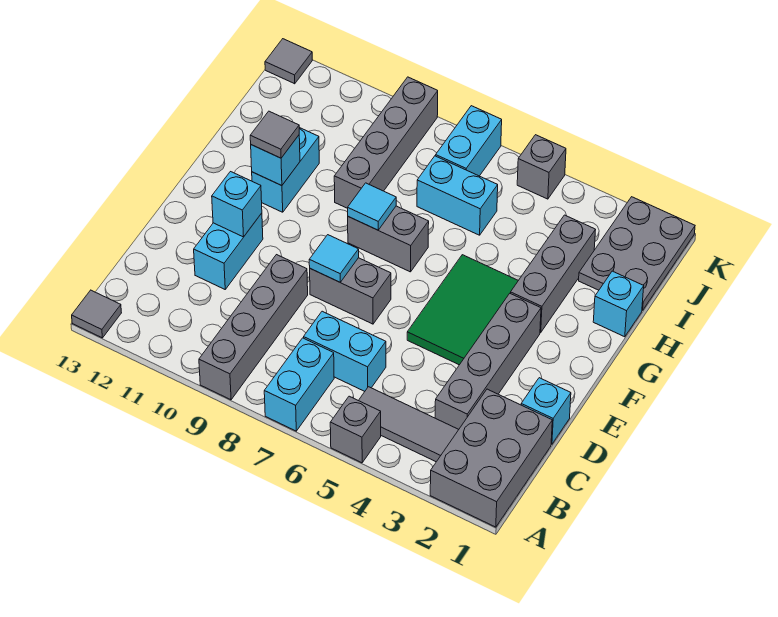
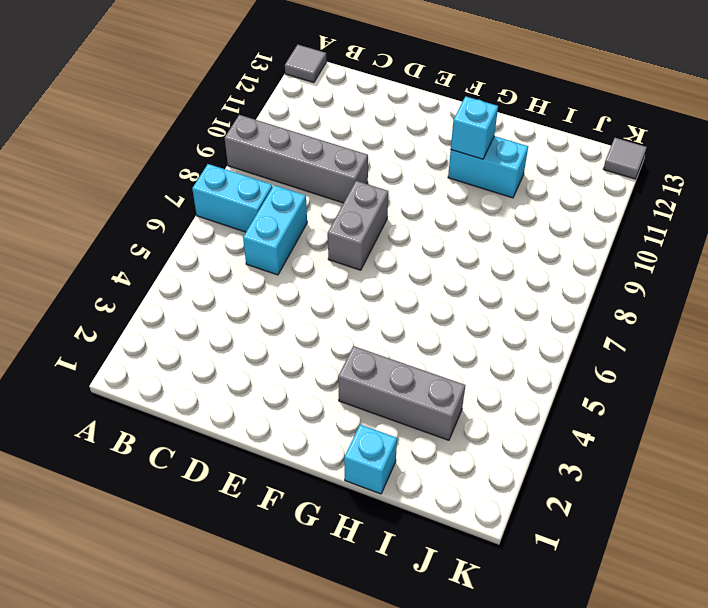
none -> grey brick A1:C2 level 1
none -> grey brick A5 level 1
none -> grey tile B3:B5 level 1

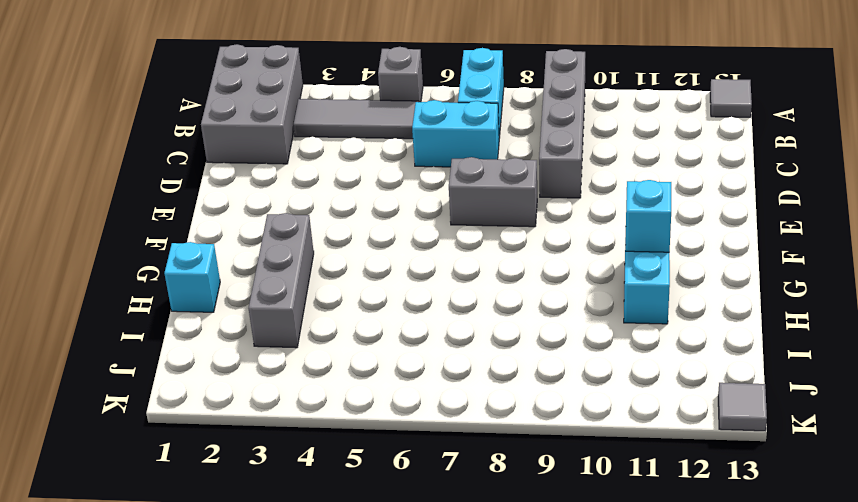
none -> grey brick C3:F3 level 1
none -> cyan brick D1 level 1
none -> cyan brick D11:E11 level 1

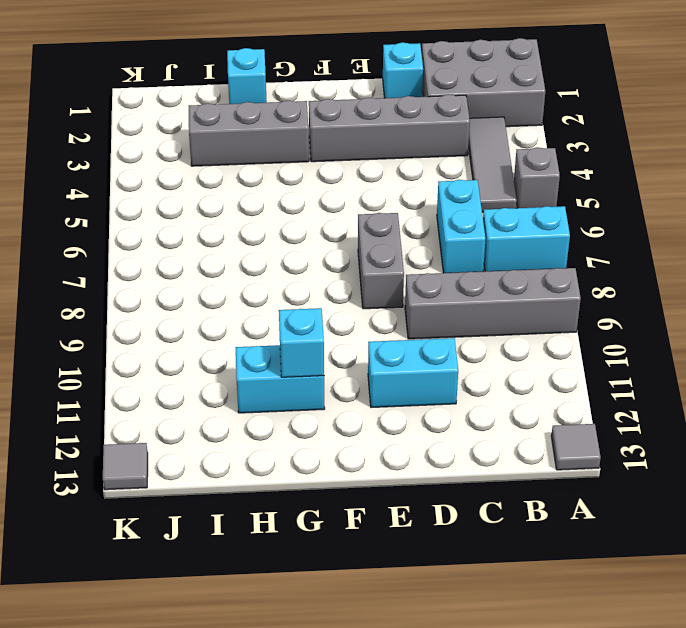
none -> green tile E4:G5 level 1
none -> grey brick G7:G8 level 1
none -> grey brick H9:K9 level 1

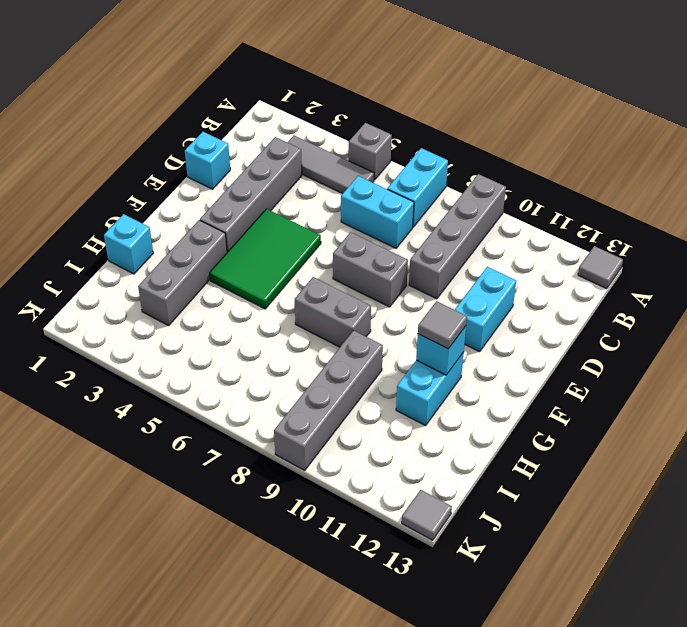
none -> grey brick A1:C2 level 1
none -> grey plate I1:K2 level 1
none -> cyan brick I6:I7 level 1

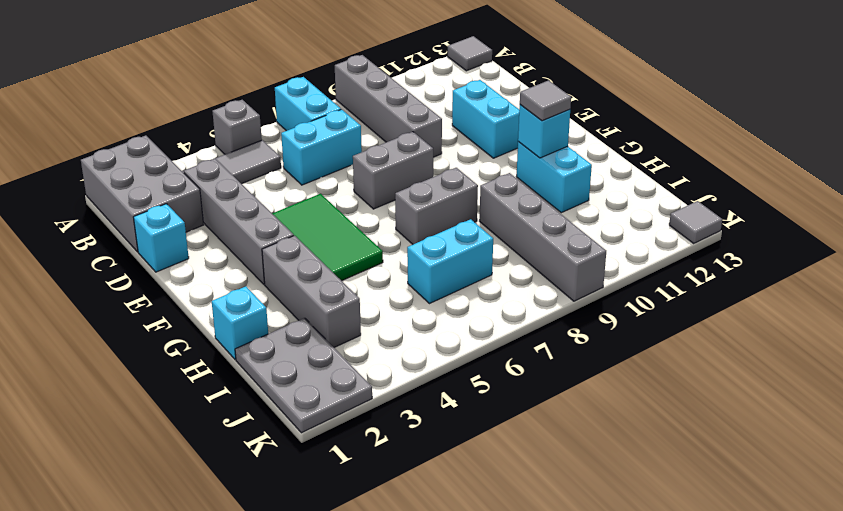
none -> cyan brick J7:K7 level 1
none -> grey brick K5 level 1
none -> cyan tile E8 level 2

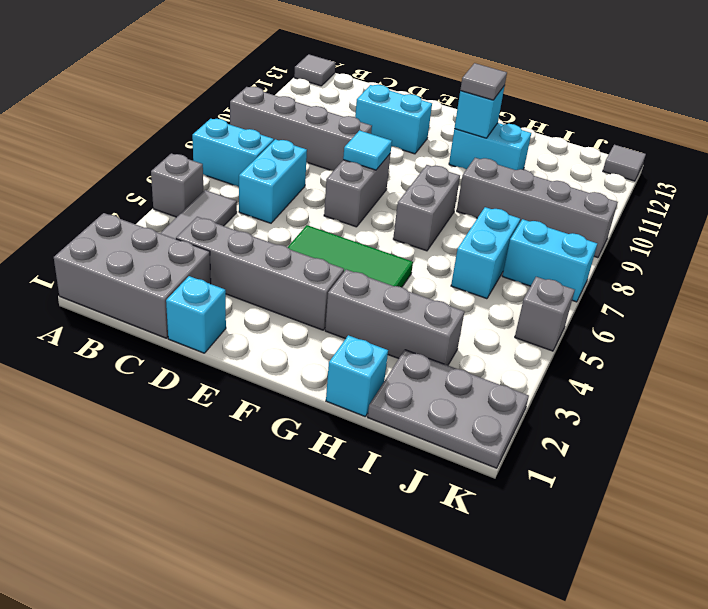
none -> cyan brick E11 level 2
none -> cyan tile G8 level 2

